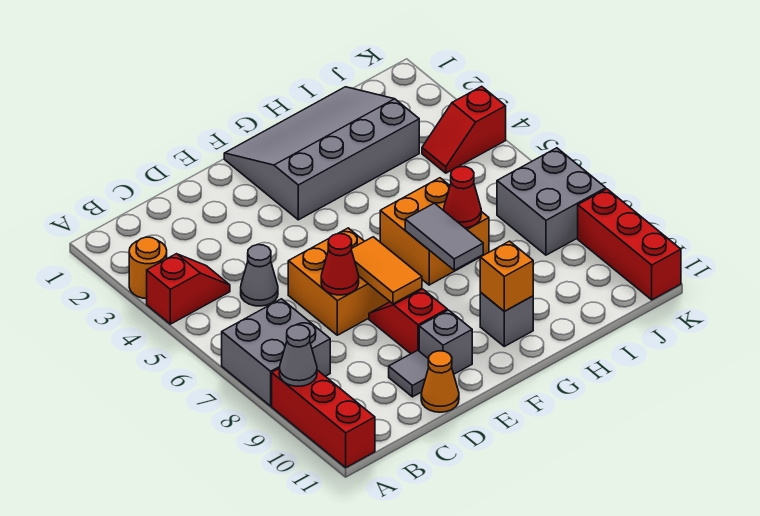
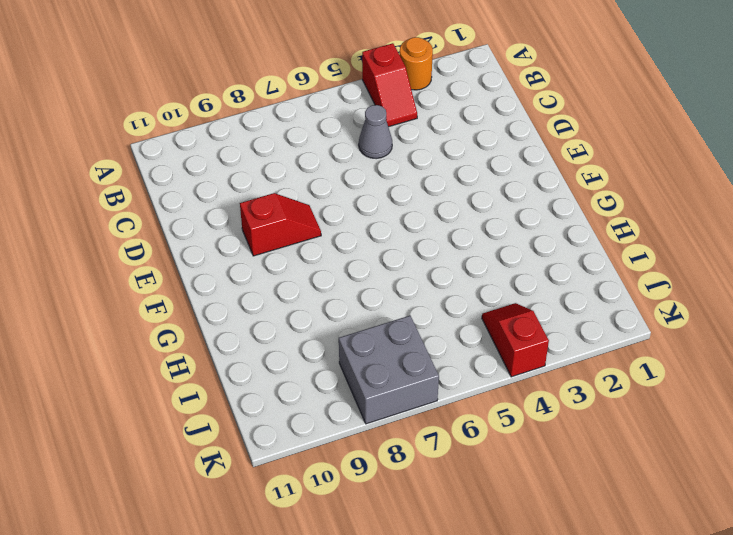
none -> grey brick A7:B8 level 1
none -> red brick A9:A11 level 1
none -> orange brick D6:E7 level 1

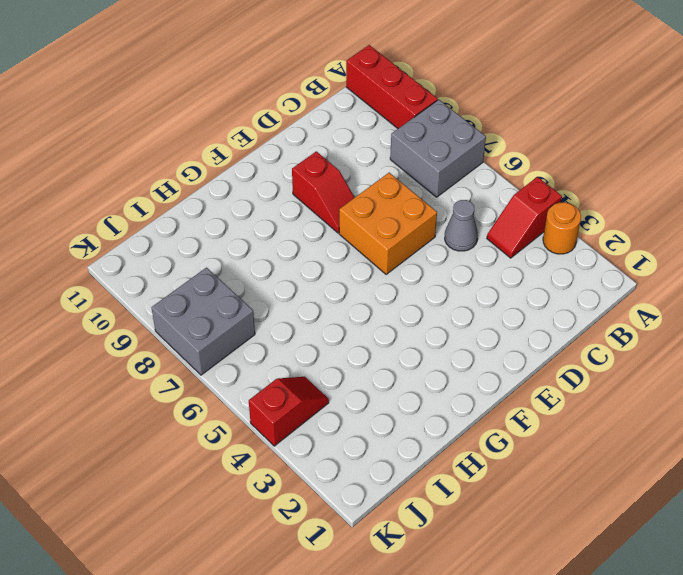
none -> grey tile D10 level 1
none -> orange cone D11 level 1
none -> grey brick E10 level 1

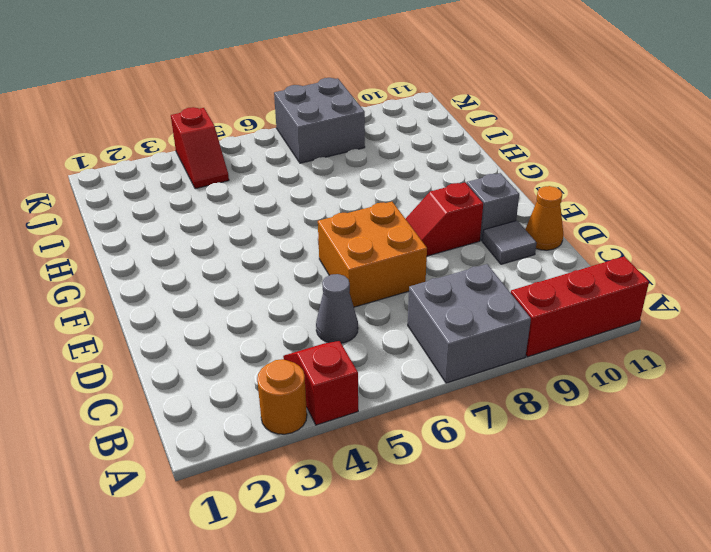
none -> grey slope F1:I3 level 1 top 3
none -> orange brick G6:H7 level 1
none -> grey brick G10 level 1

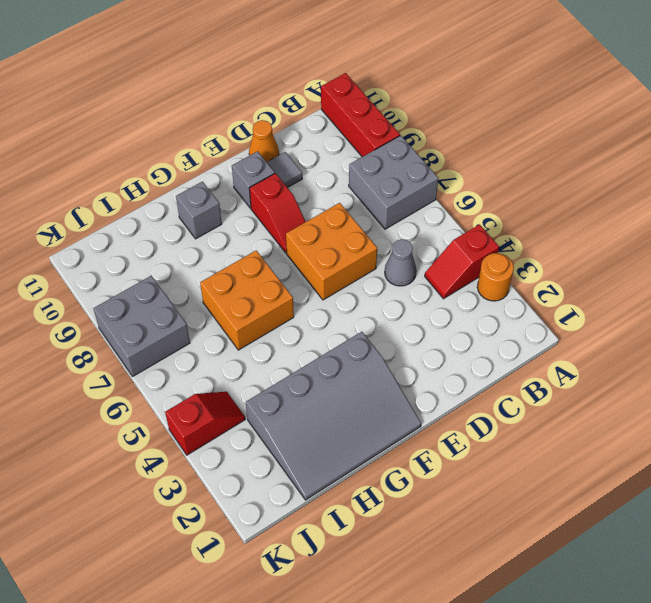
none -> red brick K9:K11 level 1
none -> grey cone A9 level 2
none -> red cone D7 level 2

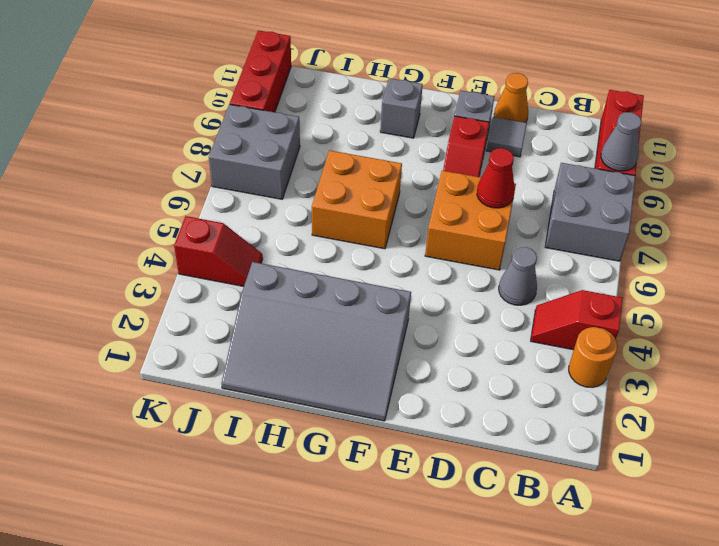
none -> orange tile E7:E8 level 2
none -> grey tile G7:G8 level 2
none -> orange brick G10 level 2

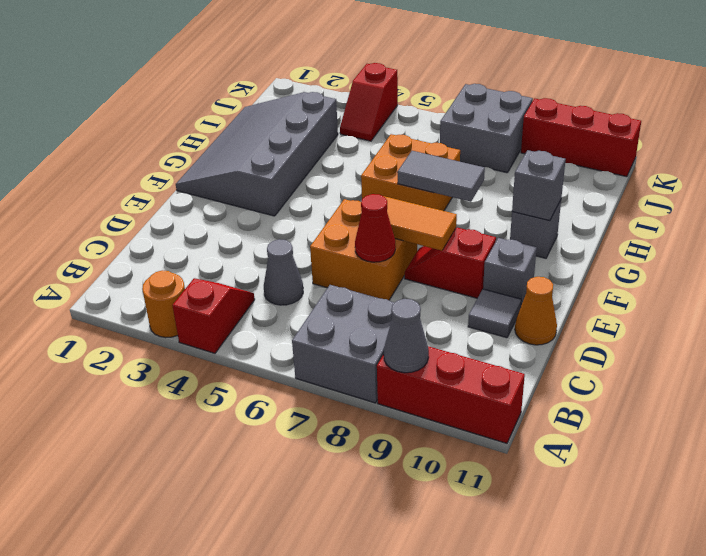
grey brick G10 level 2 -> orange brick G10 level 2
none -> red cone H7 level 2

